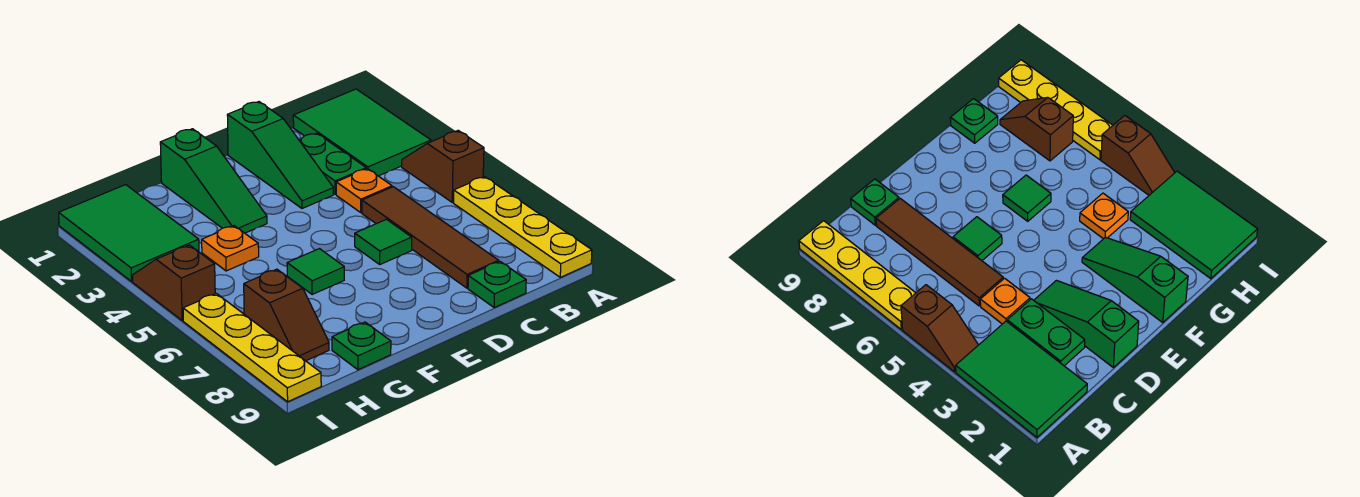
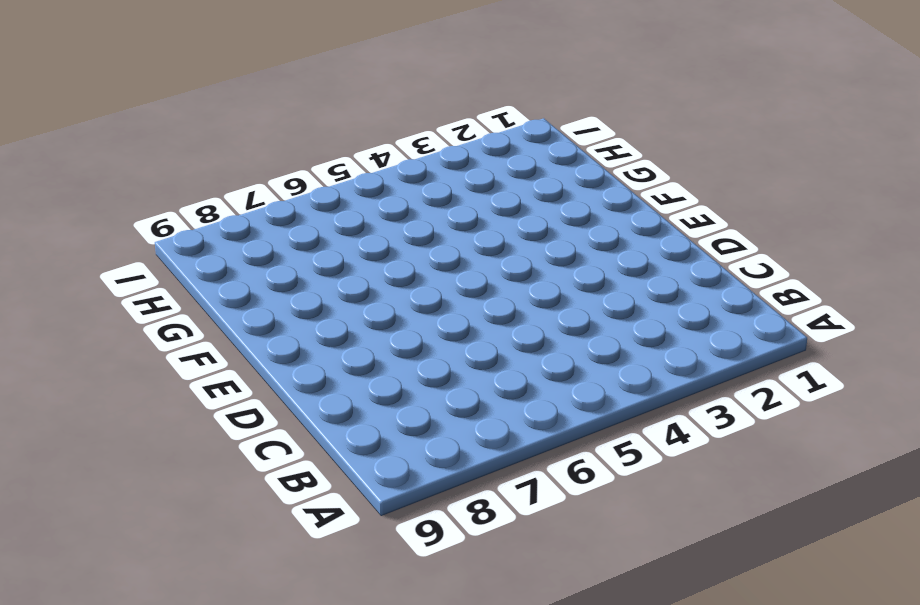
none -> green tile A1:B3 level 1
none -> brown slope A4:A5 level 1 top 5
none -> yellow plate A6:A9 level 1

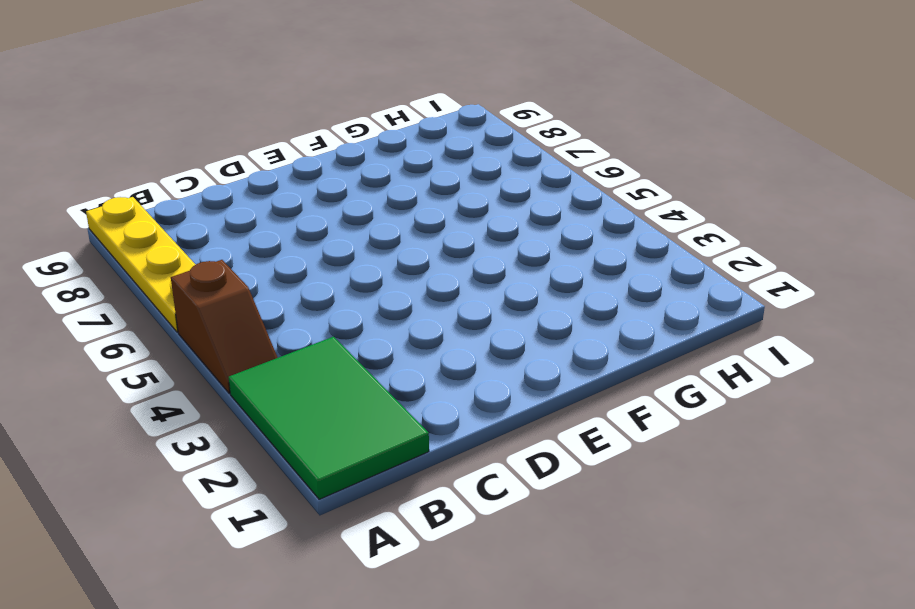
none -> green plate C2:C3 level 1
none -> orange plate C4 level 1
none -> brown tile C5:C8 level 1

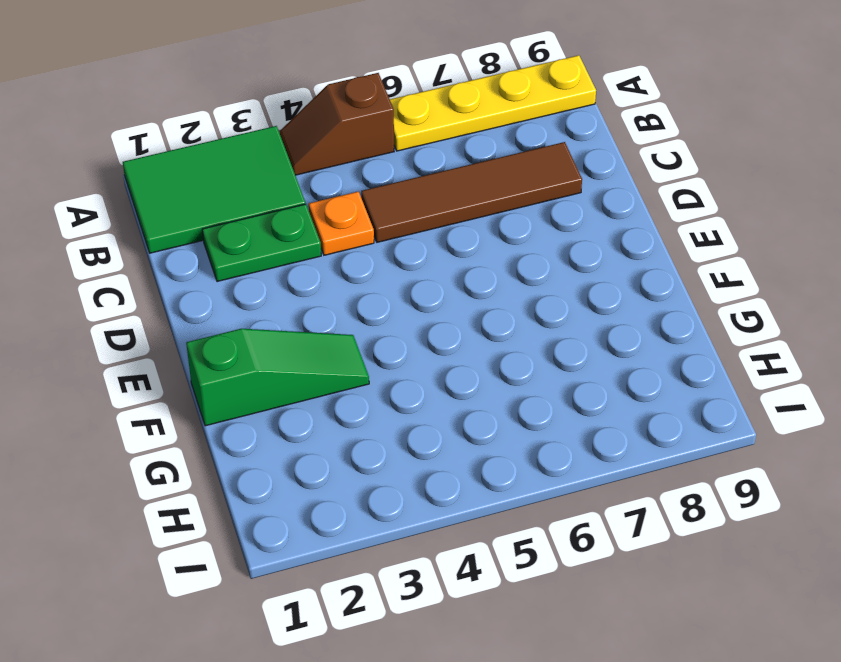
none -> green plate C9 level 1
none -> green slope D1:D3 level 1 top 1
none -> green tile D6 level 1

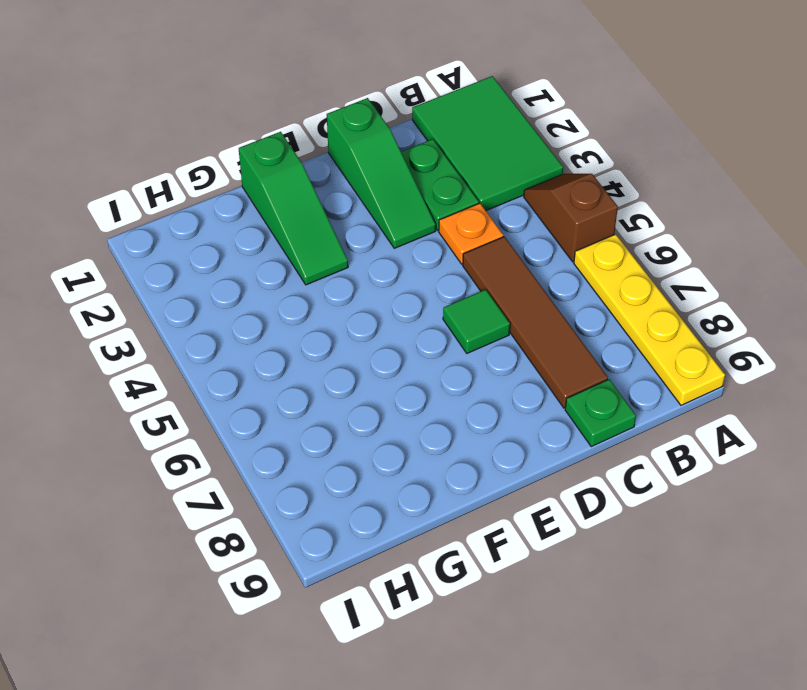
none -> green tile F6 level 1
none -> orange plate G4 level 1
none -> green plate G9 level 1

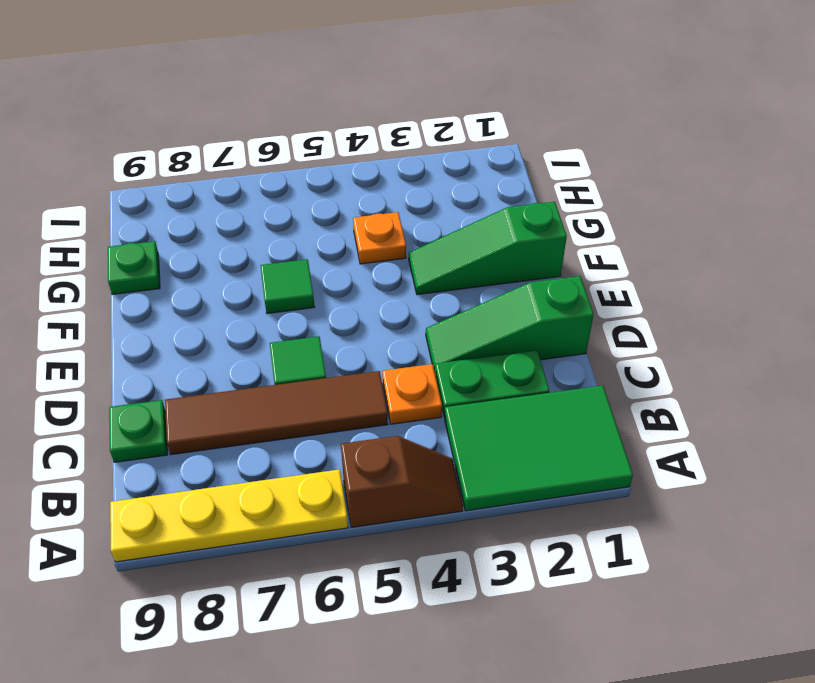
none -> green tile H1:I3 level 1
none -> brown slope H7:H8 level 1 top 7
none -> brown slope I4:I5 level 1 top 5

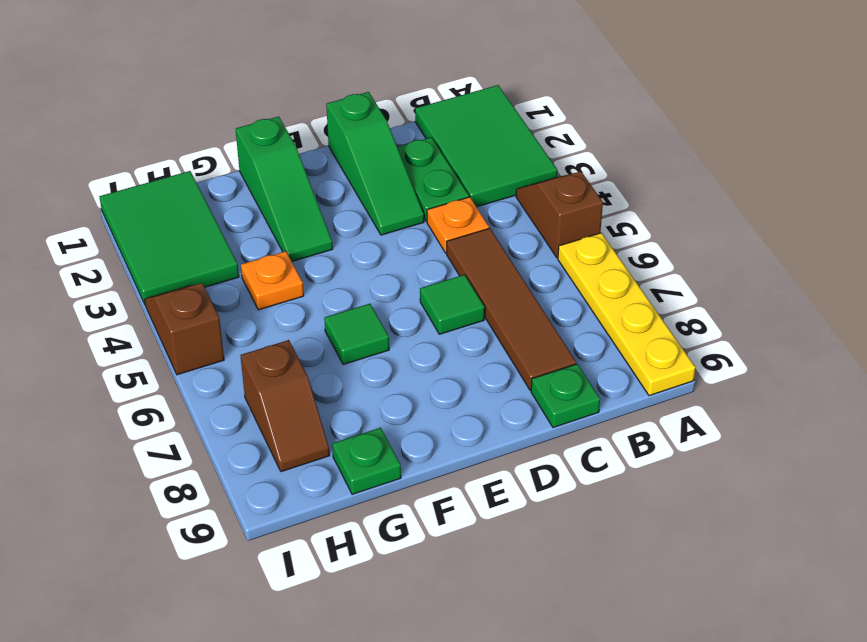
none -> yellow plate I6:I9 level 1

